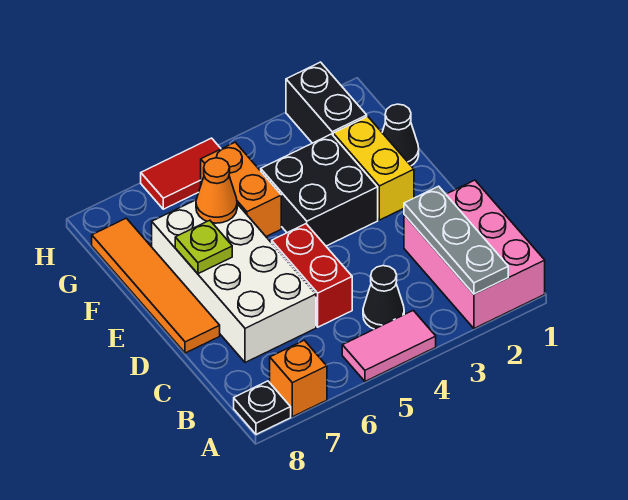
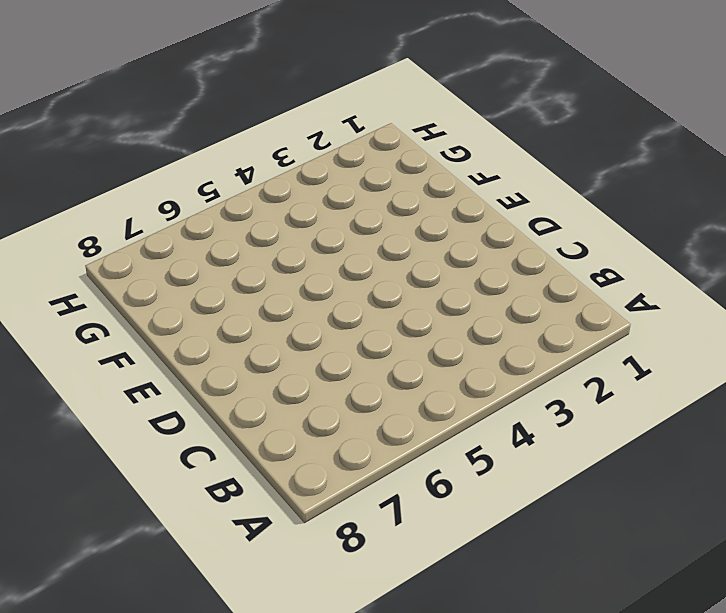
none -> pink brick A1:C2 level 1
none -> pink tile A4:A5 level 1
none -> orange brick A7 level 1

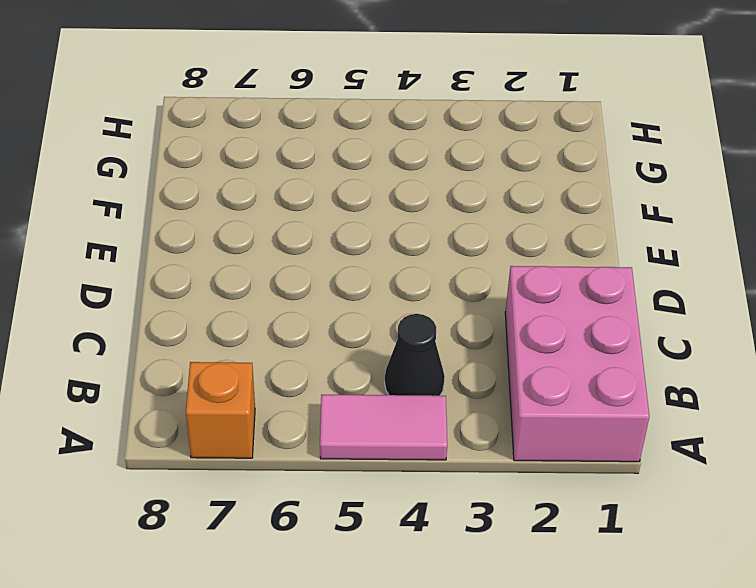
none -> black plate A8 level 1
none -> red brick C5:D5 level 1
none -> white brick C6:F7 level 1

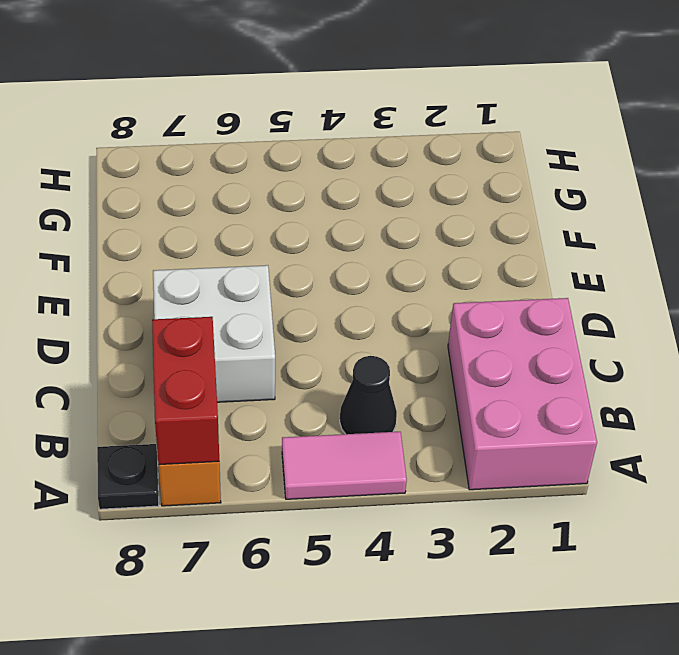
red brick A7:B7 level 2 -> red brick C5:D5 level 1
white brick C6:D7 level 1 -> white brick C6:F7 level 1
none -> orange tile D8:G8 level 1
none -> yellow brick E2:F2 level 1
none -> black brick E3:F4 level 1

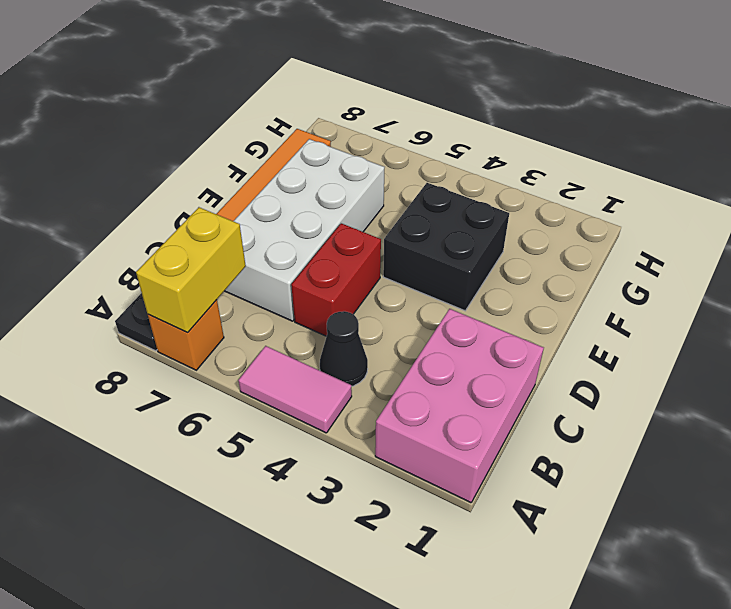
yellow brick A7:B7 level 2 -> yellow brick E2:F2 level 1
none -> black cone F1 level 1
none -> orange brick F5:G5 level 1
none -> black brick G2:H2 level 1

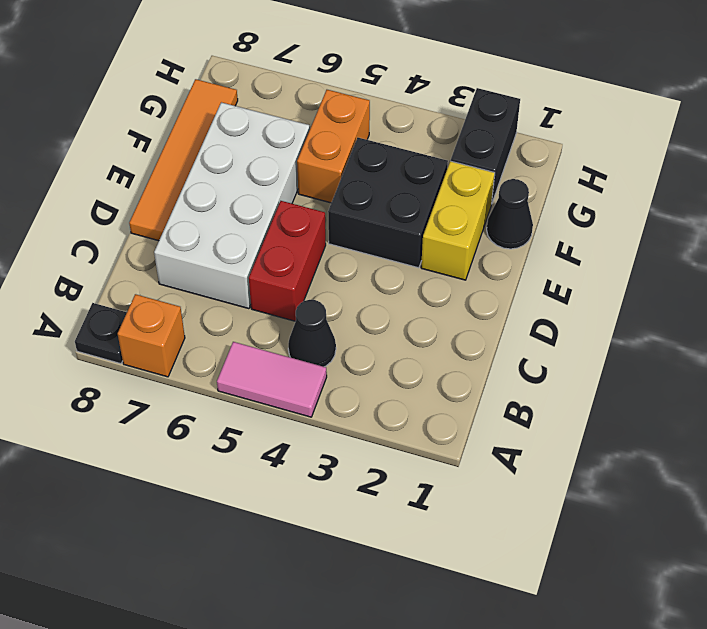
none -> pink brick A1:C2 level 1
none -> red tile H5:H6 level 1
none -> grey plate A2:C2 level 2

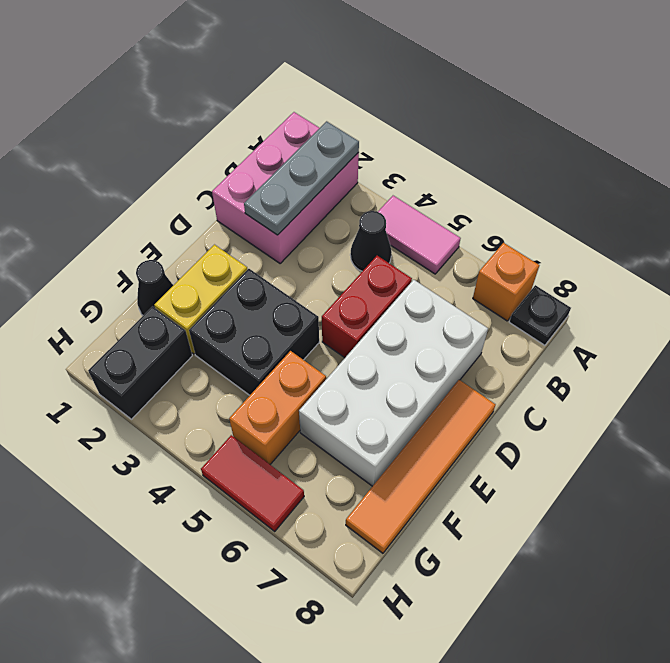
none -> lime plate E7 level 2
none -> orange cone F6 level 2

